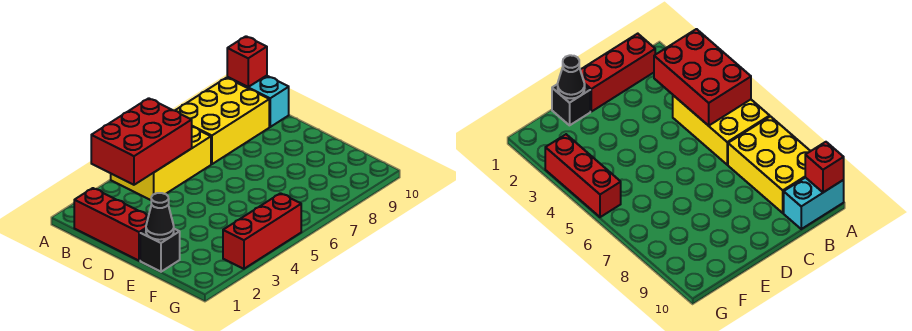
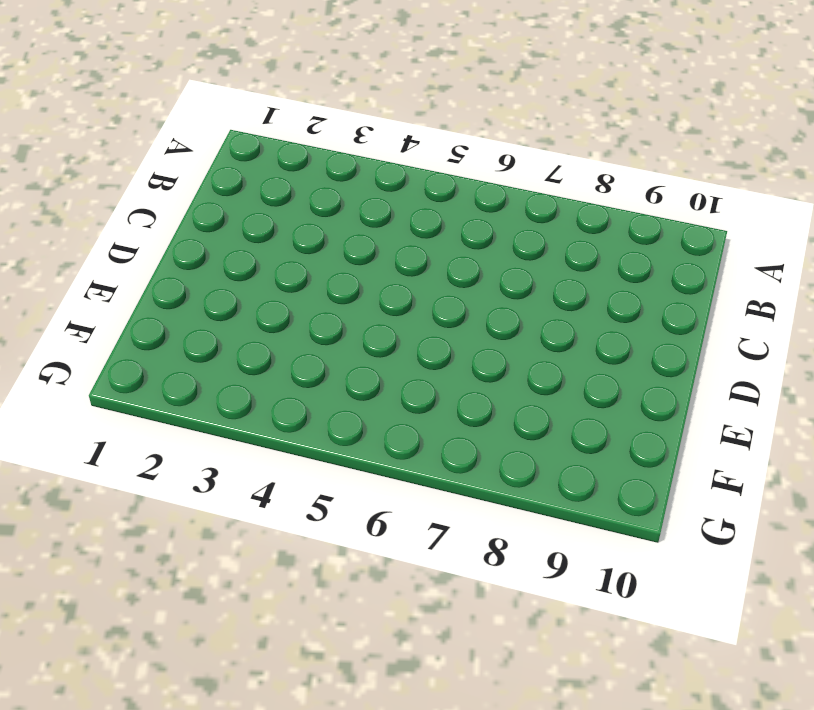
none -> yellow brick A4:B6 level 1
none -> yellow brick A7:B9 level 1

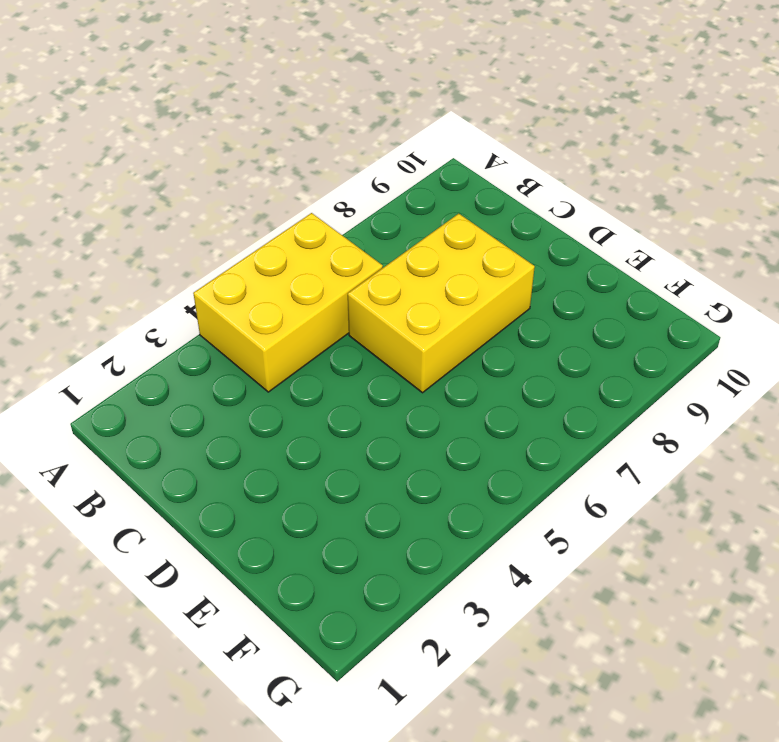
yellow brick C6:D8 level 1 -> yellow brick A7:B9 level 1
none -> cyan brick A10:B10 level 1
none -> red brick B1:D1 level 1

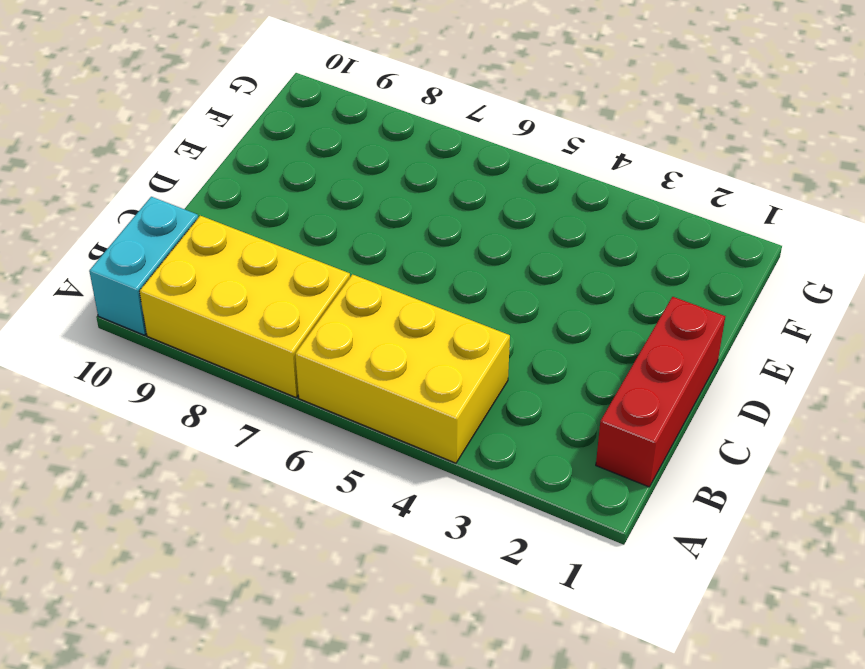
none -> black brick E1 level 1
none -> red brick G3:G5 level 1

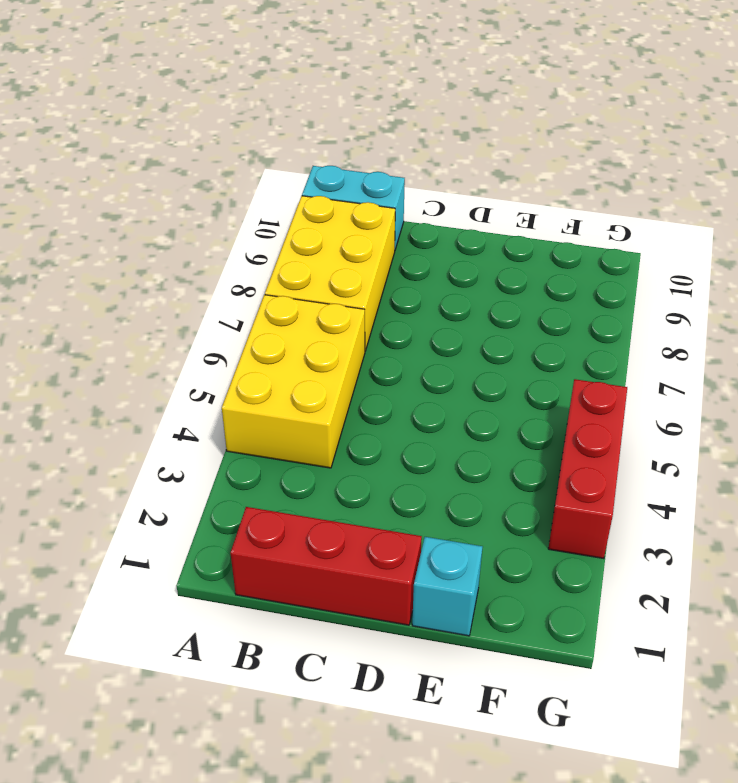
cyan brick E1 level 1 -> black brick E1 level 1
none -> red brick A3:B5 level 2
none -> red brick A10 level 2

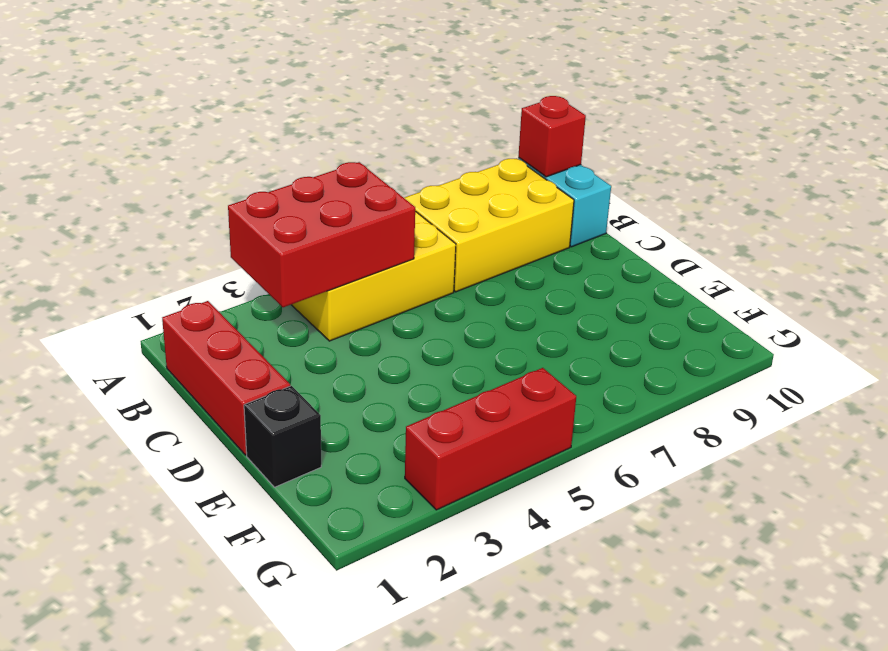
none -> black cone E1 level 2

